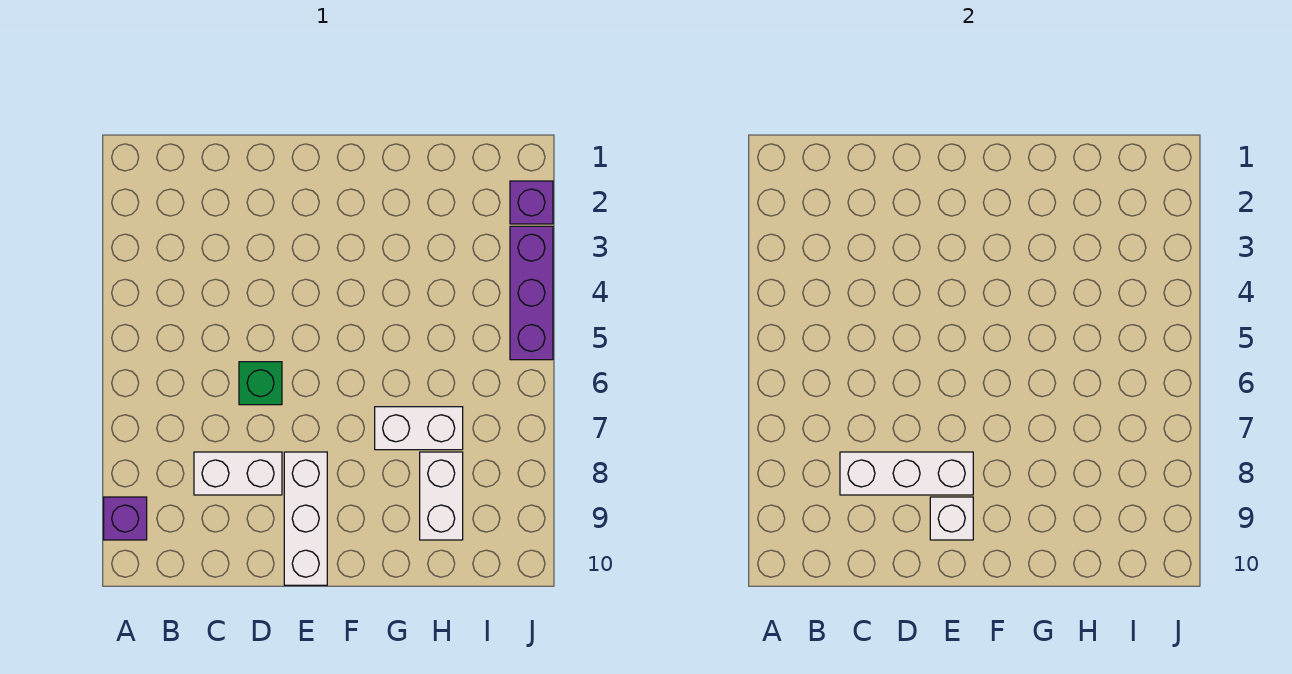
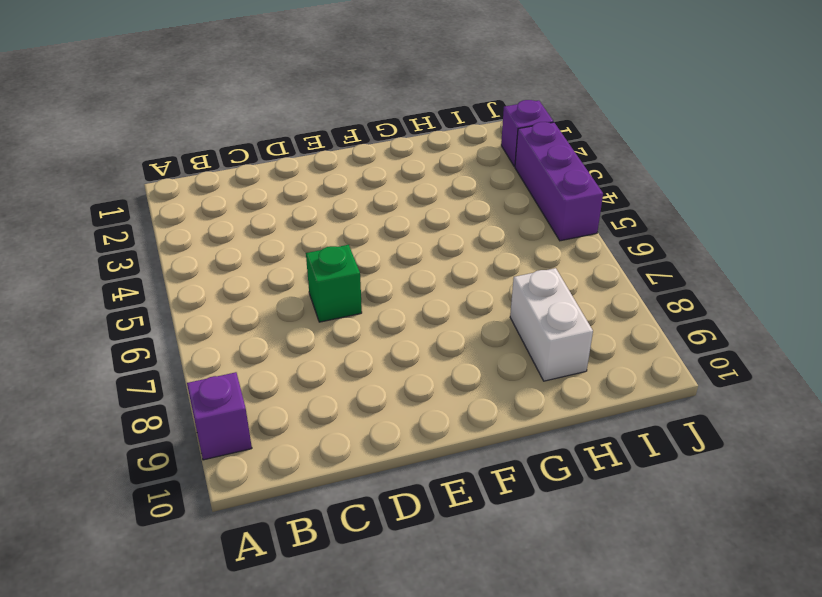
none -> white brick C8:D8 level 1
none -> white brick E8:E10 level 1

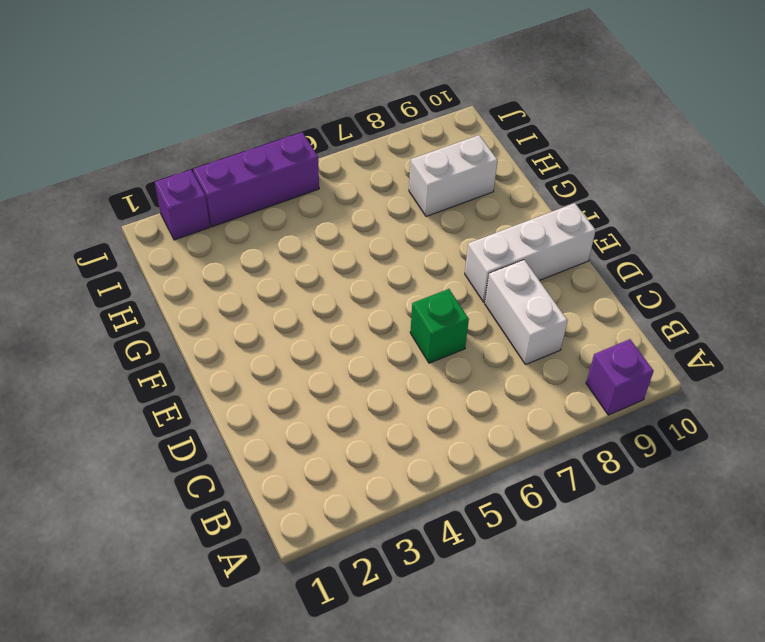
none -> white brick G7:H7 level 1
none -> white brick C8:E8 level 2

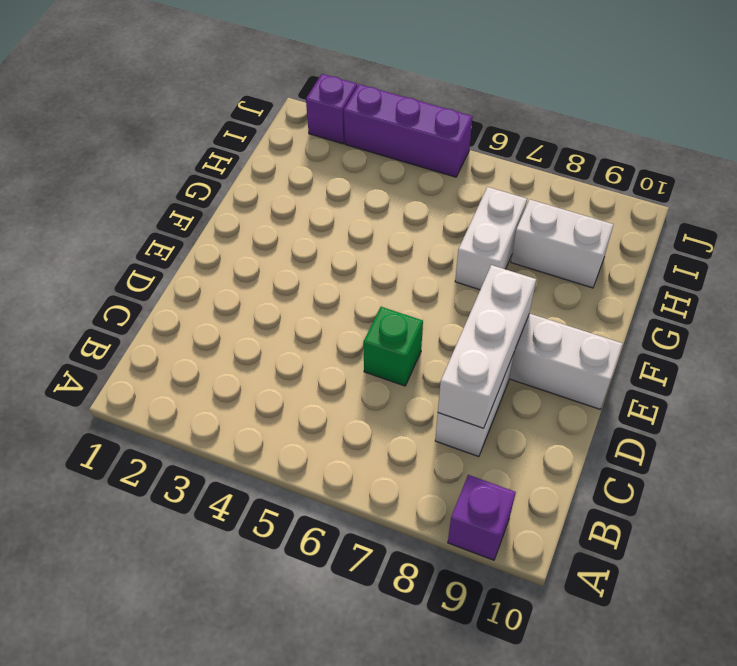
none -> white brick E9 level 2

